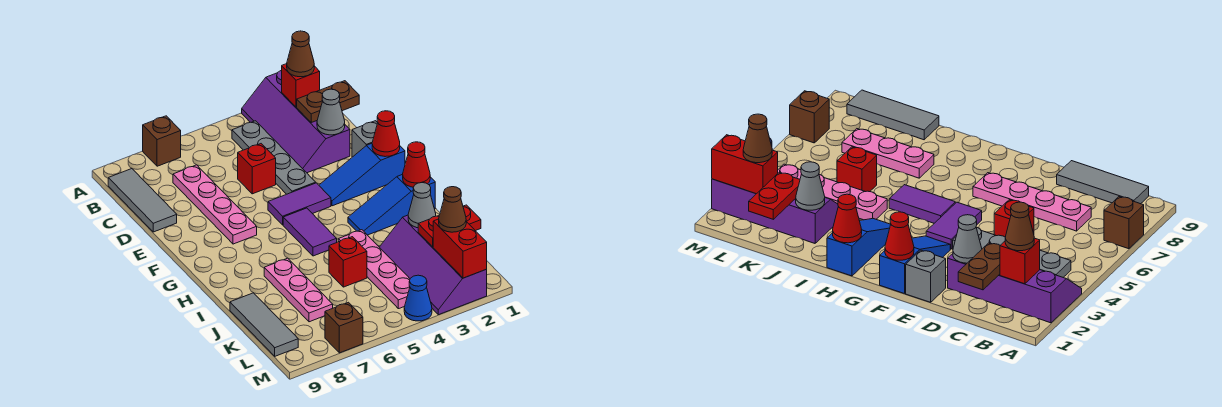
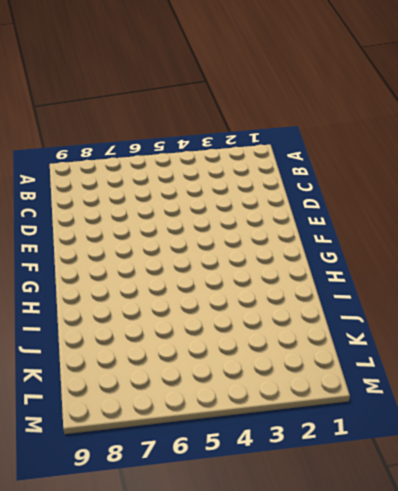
none -> purple slope A2:D3 level 1 top 2
none -> brown brick A7 level 1
none -> grey plate B4:E4 level 1

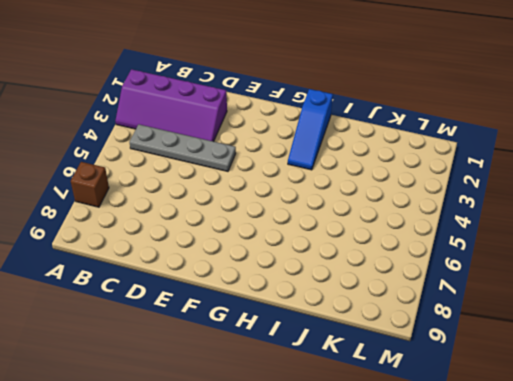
none -> grey tile B9:D9 level 1
none -> pink plate C7:F7 level 1
none -> red brick D5 level 1

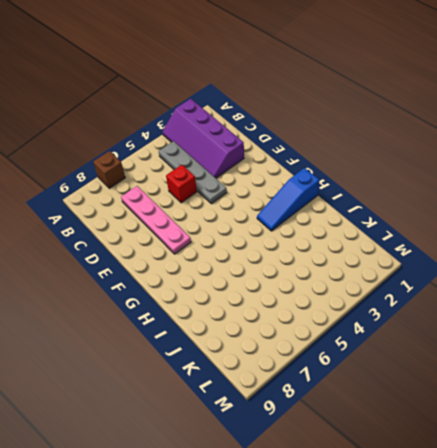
none -> grey tile B9:D9 level 1
none -> grey brick E1 level 1
none -> blue slope F1:F3 level 1 top 1

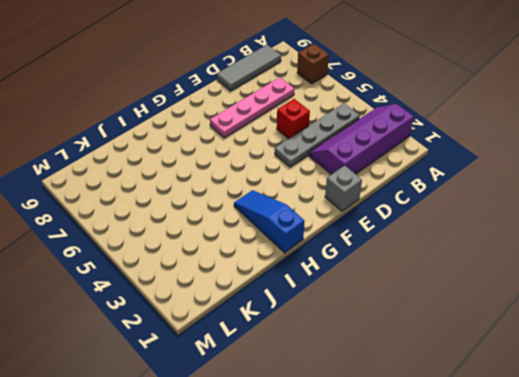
none -> blue slope F1:F3 level 1 top 1
none -> purple tile F4:F5 level 1
none -> purple tile G5:H5 level 1

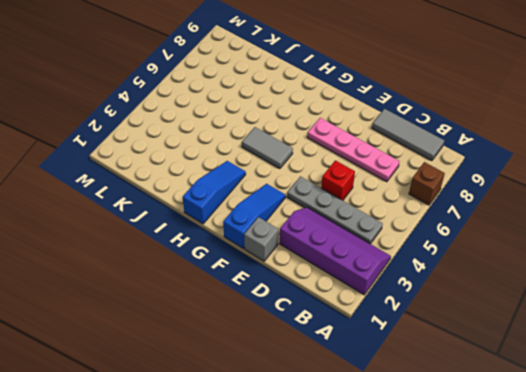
grey tile G5:H5 level 1 -> purple tile G5:H5 level 1
none -> purple tile F4:F5 level 1
none -> pink plate I4:L4 level 1
none -> pink plate I7:K7 level 1

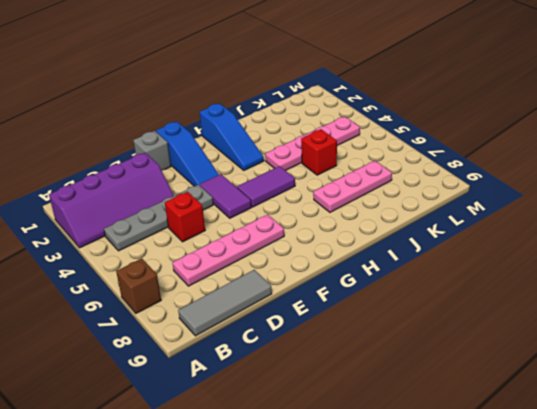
none -> purple slope J2:M3 level 1 top 2
none -> grey tile J9:L9 level 1
none -> blue cone M4 level 1

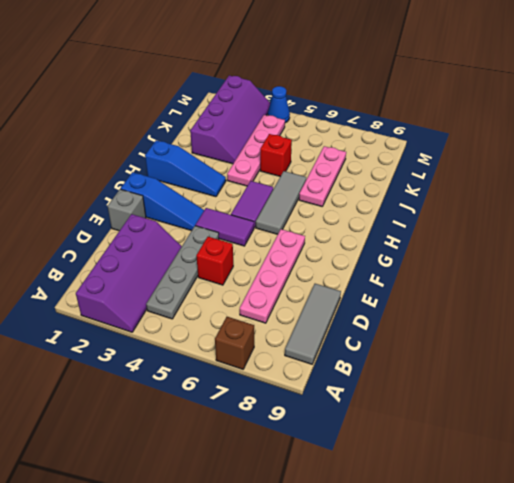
grey tile G6:I6 level 1 -> grey tile J9:L9 level 1
none -> brown brick M7 level 1
none -> red brick B2 level 2
none -> brown plate C1:C2 level 2

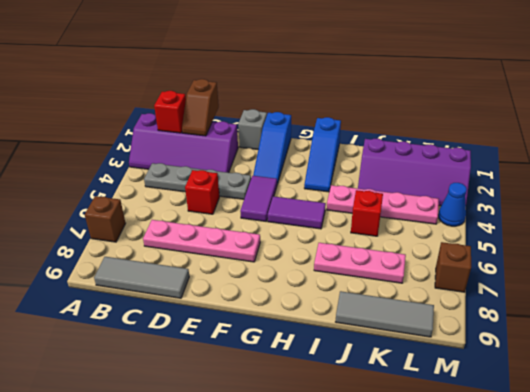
brown slope C1:C2 level 2 top 1 -> brown plate C1:C2 level 2
none -> grey cone D2 level 2
none -> red cone F1 level 2
none -> red cone H1 level 2

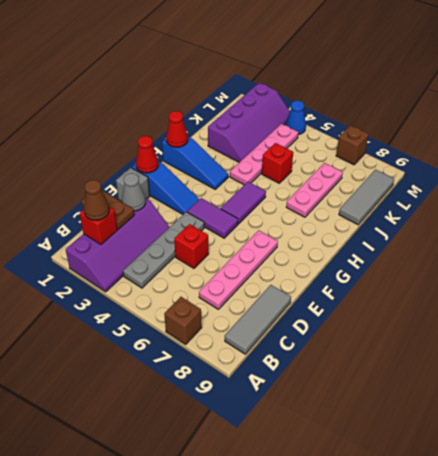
none -> grey cone J2 level 2
none -> red plate K1:K2 level 2
none -> red brick L2:M2 level 2

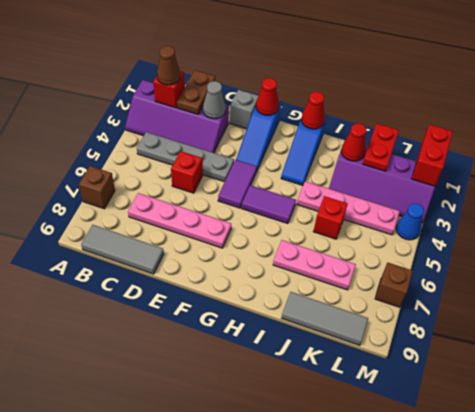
red cone J2 level 2 -> grey cone J2 level 2
red brick M1:M2 level 2 -> red brick L2:M2 level 2
none -> brown cone L2 level 3

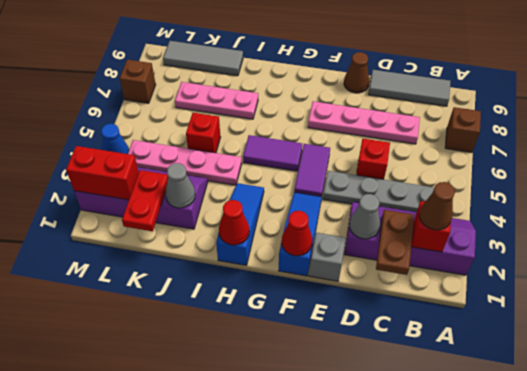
brown cone E9 level 1 -> brown cone L2 level 3

